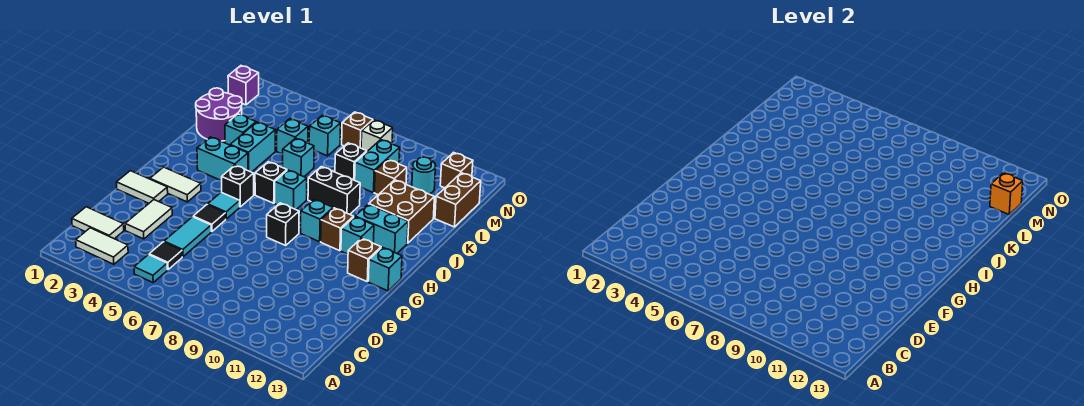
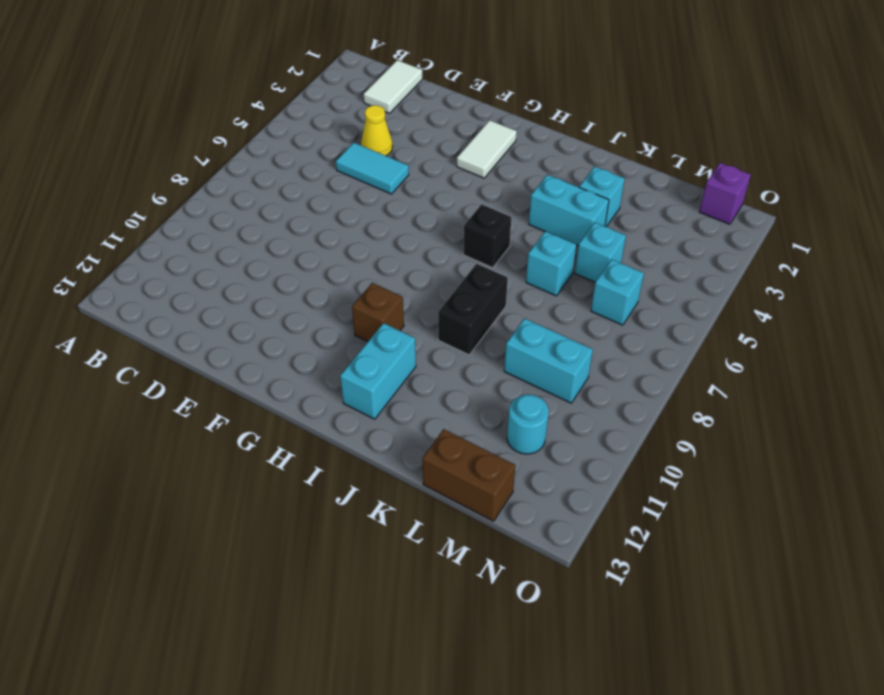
yellow cone D4 level 1 -> none
none -> white tile B2:B3 level 1
none -> cyan tile B5 level 1
none -> black tile C5 level 1
none -> white tile D3:E3 level 1

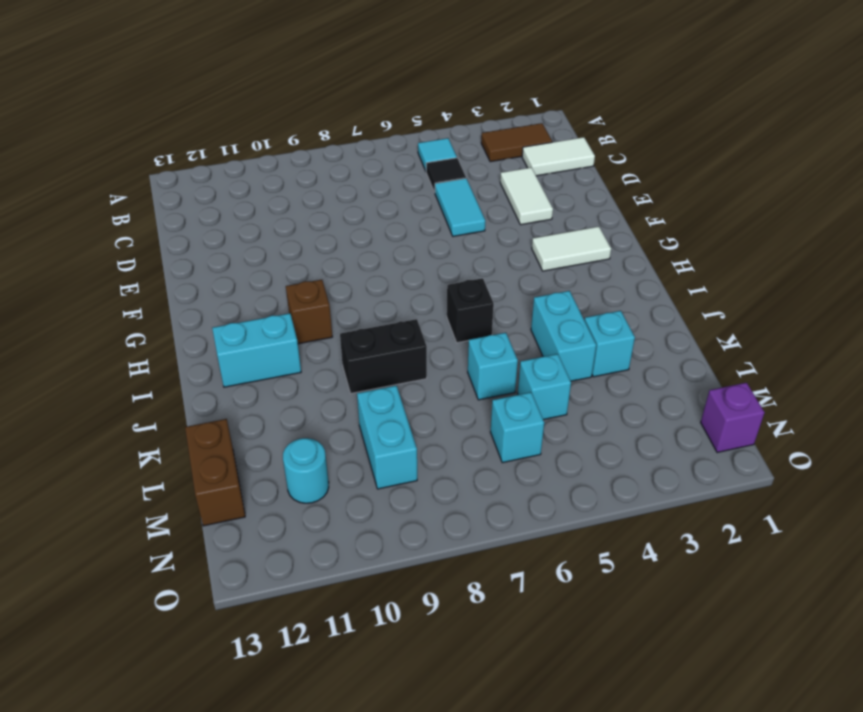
brown tile B2:B3 level 1 -> white tile B2:B3 level 1
none -> white tile F1:F2 level 1
none -> black tile F5 level 1
none -> cyan tile G5 level 1
none -> black brick G8 level 1

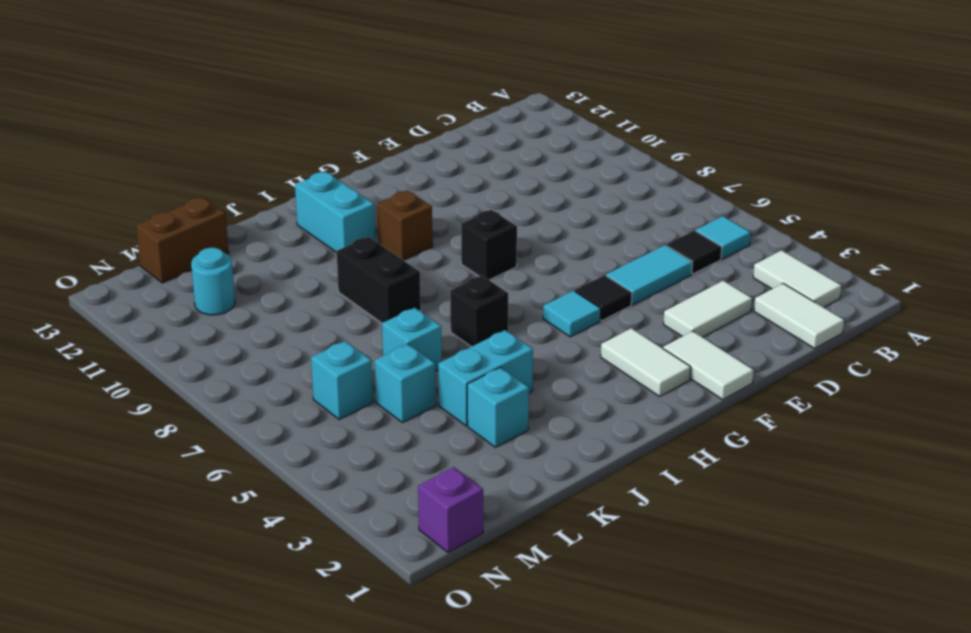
none -> brown brick G12 level 1
none -> cyan brick G13 level 1
none -> black brick H5 level 1
none -> cyan brick H9 level 1

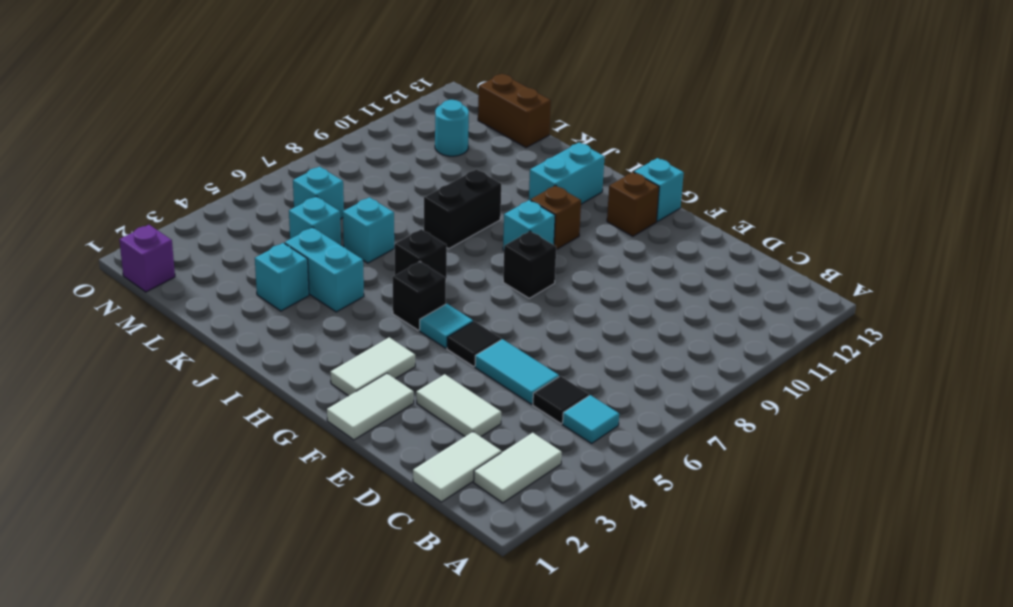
none -> cyan brick H11 level 1
none -> cyan brick I3:I4 level 1
none -> cyan brick I7 level 1
none -> brown brick J11:K12 level 1

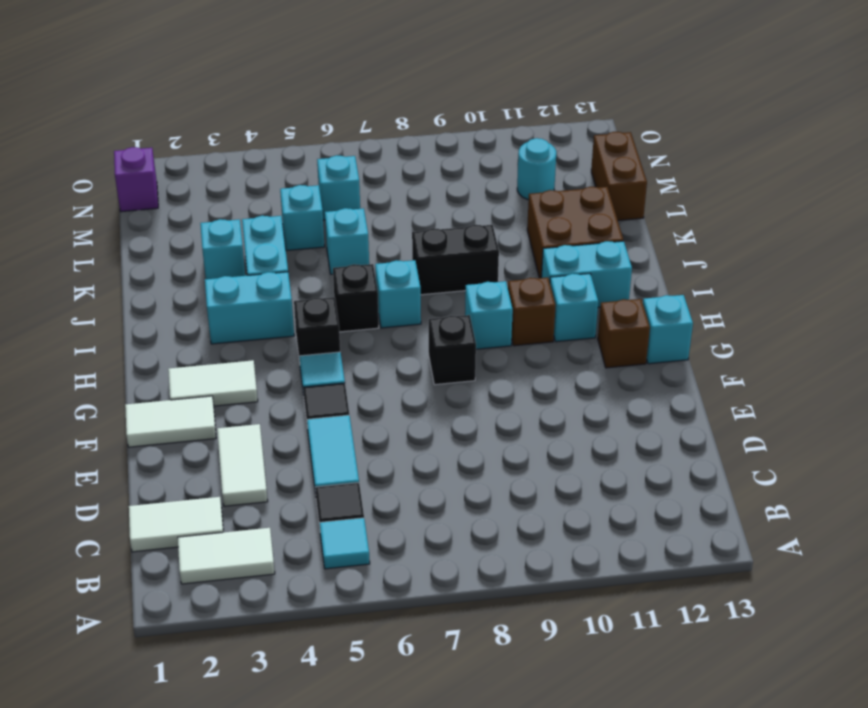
none -> purple round brick K1:L2 level 1
none -> black brick L8 level 1
none -> cyan brick L9:M9 level 1
none -> brown brick L10 level 1

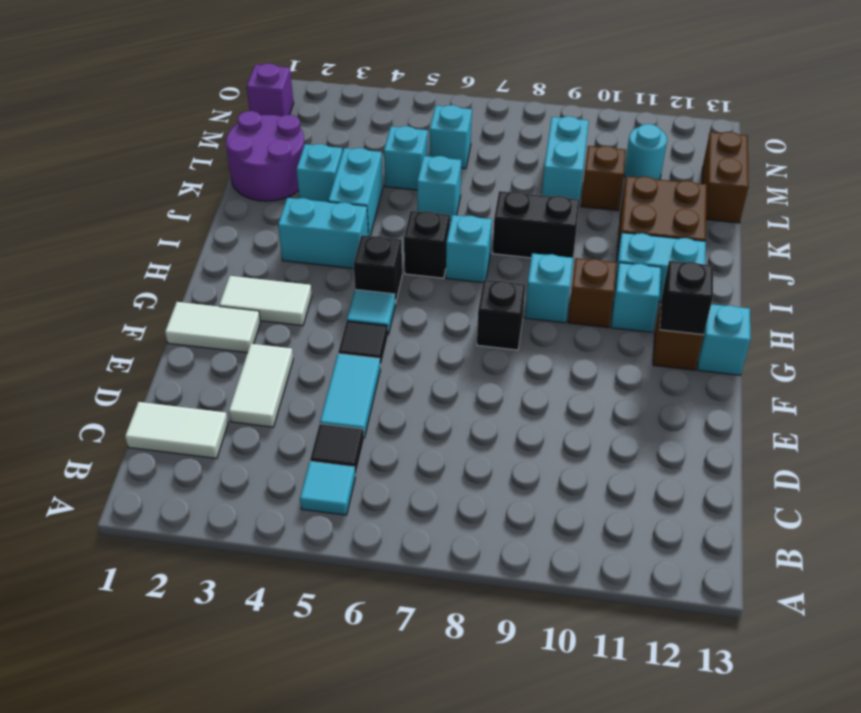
black brick G12 level 2 -> black brick L8 level 1
none -> white tile B2:B3 level 1
none -> brown brick N7 level 1
none -> white brick N8 level 1
none -> brown brick N12 level 1

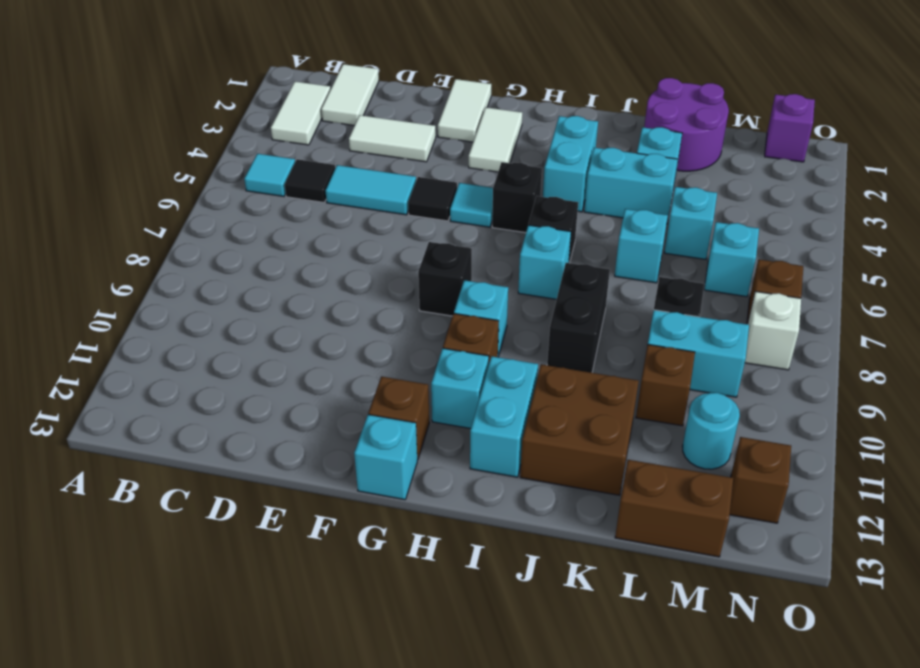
none -> orange brick M13 level 2

